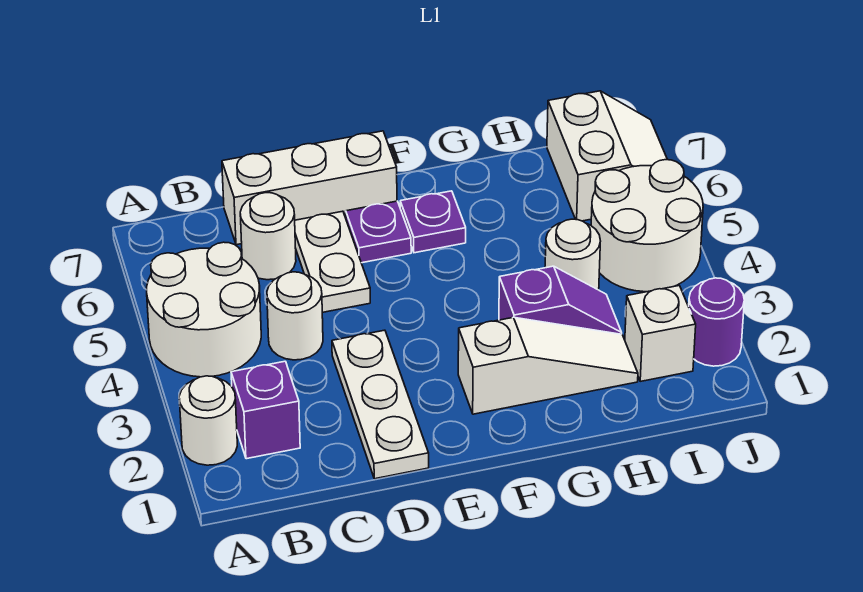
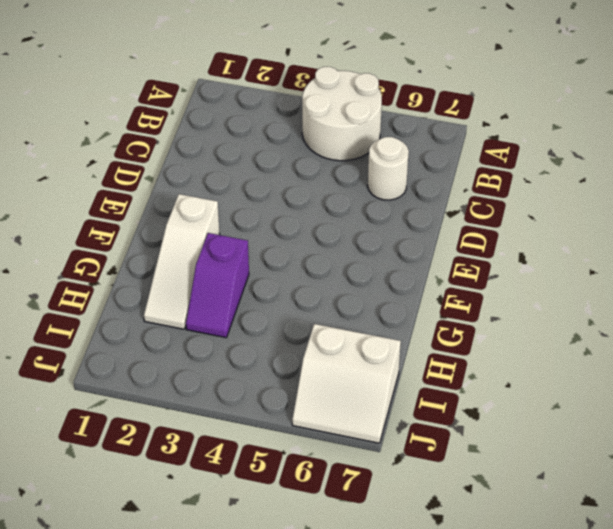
none -> white round brick A2 level 1
none -> purple brick B2 level 1
none -> white round brick C4 level 1

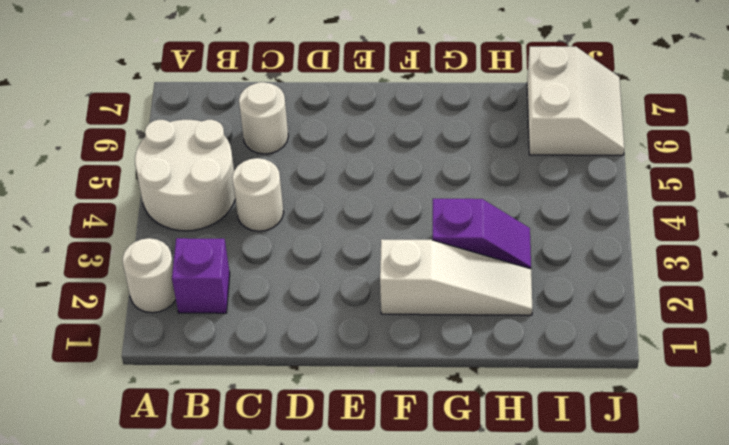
none -> white brick C7:E7 level 1
none -> white plate D1:D3 level 1
none -> white plate D5:D6 level 1

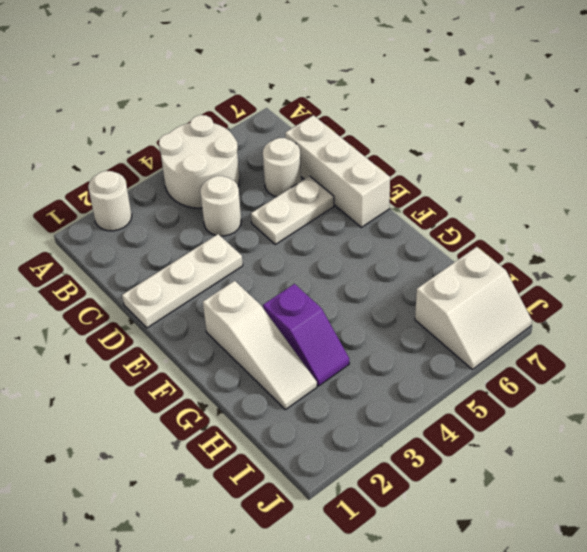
none -> purple brick B2 level 1
none -> purple plate E6 level 1
none -> purple plate F6 level 1

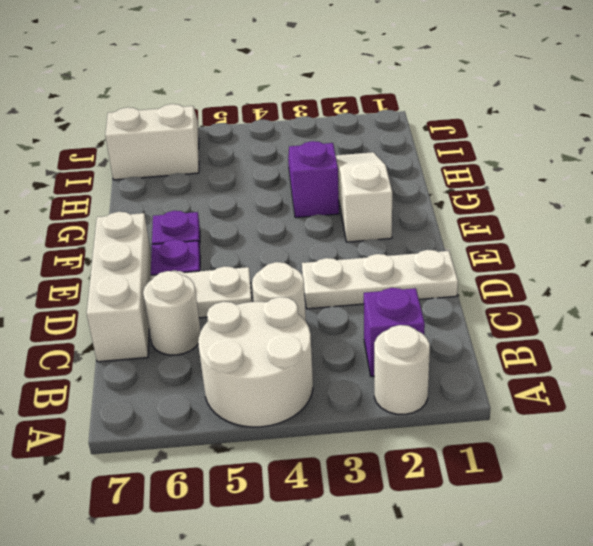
none -> white round brick H4 level 1
none -> white brick I2 level 1
none -> white round brick I4:J5 level 1

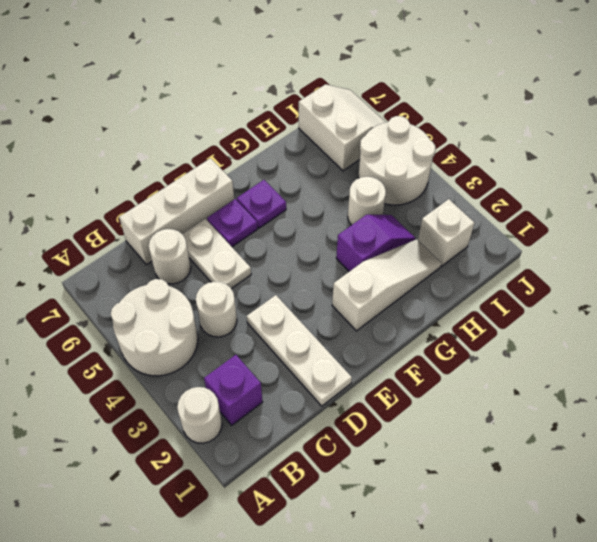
none -> purple round brick J2 level 1

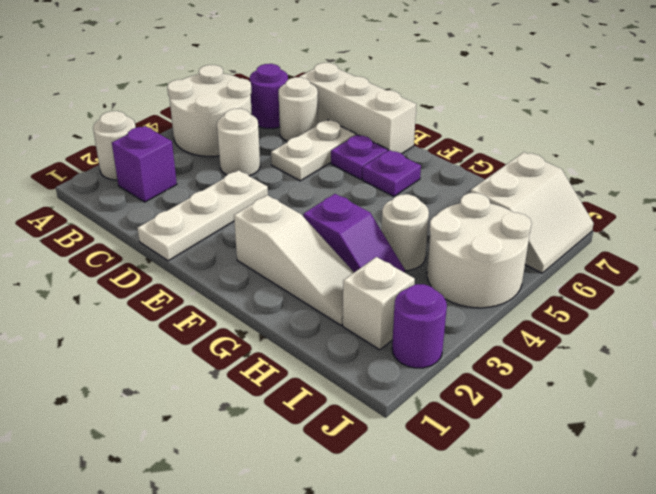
purple round brick B6 level 1 -> none

